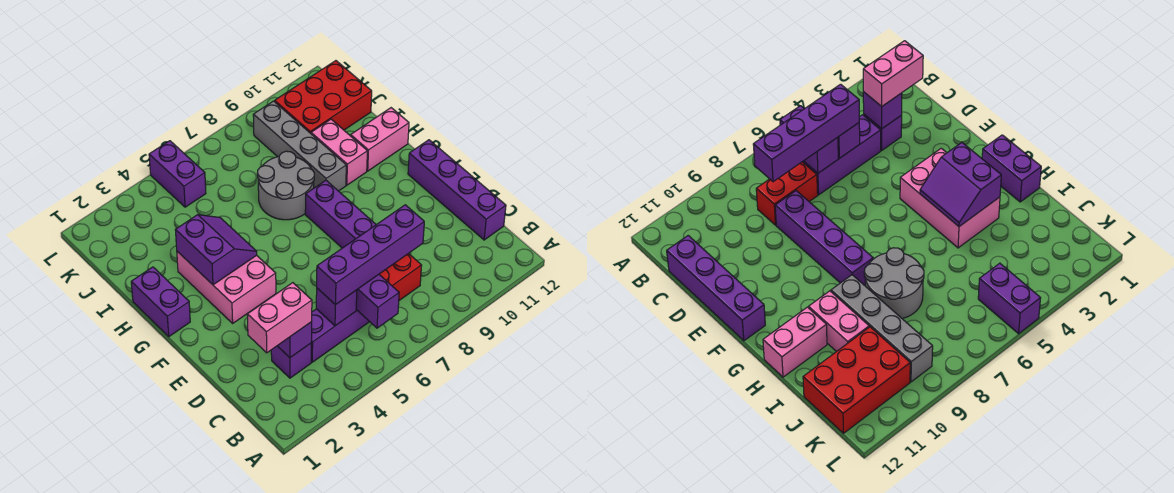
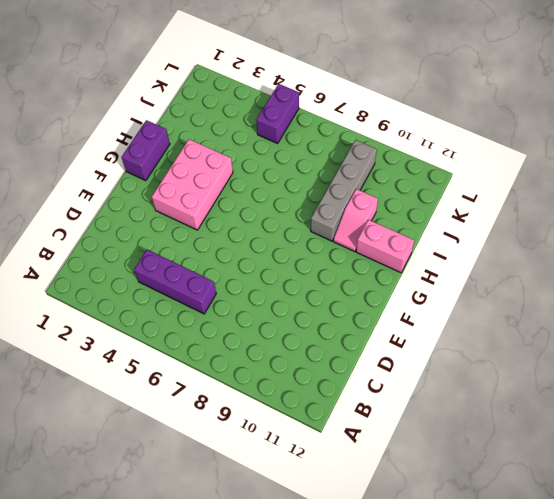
pink slope H10:I10 level 1 top I -> pink brick H10:I10 level 1
none -> purple brick C3 level 1
none -> red brick C7:C8 level 1
none -> purple brick C12:F12 level 1

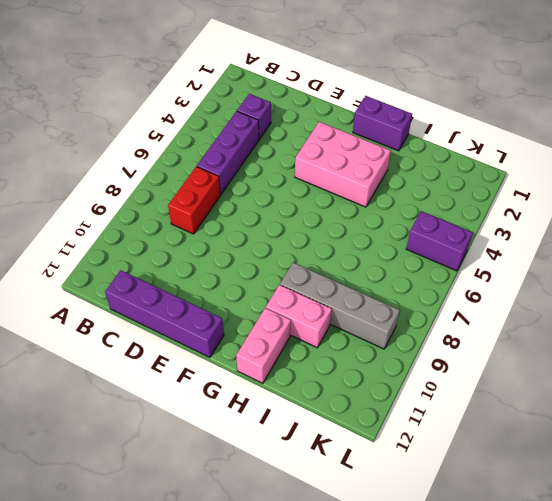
none -> purple brick D8:G8 level 1
none -> grey round brick H7:I8 level 1
none -> red brick J10:K12 level 1

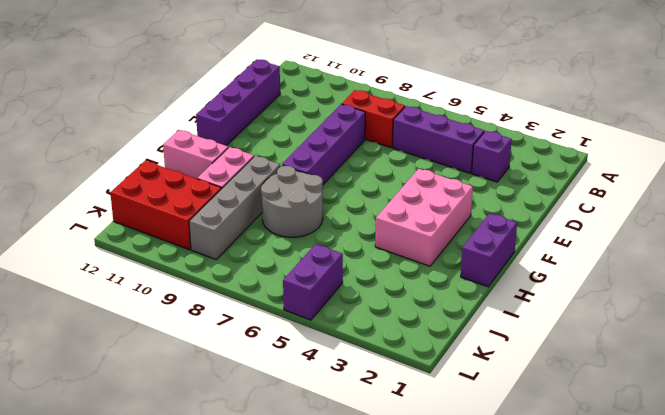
none -> purple brick B6:C6 level 2
none -> purple brick C3 level 2
none -> purple brick C5 level 2

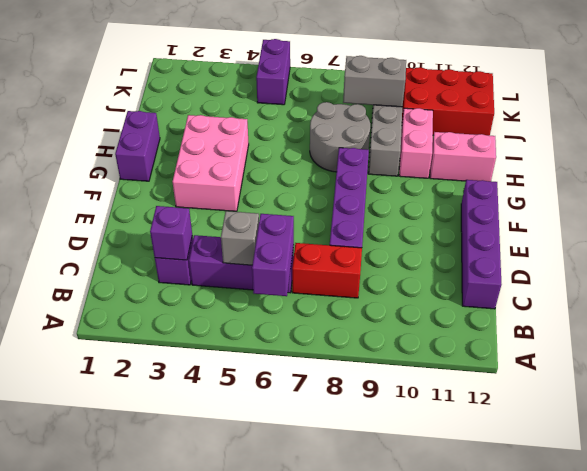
grey brick C5 level 2 -> purple brick C5 level 2
grey brick J8:J9 level 2 -> none
none -> purple slope G3:H4 level 2 top 3
none -> pink brick C2:C3 level 3
none -> purple brick C5:C8 level 3

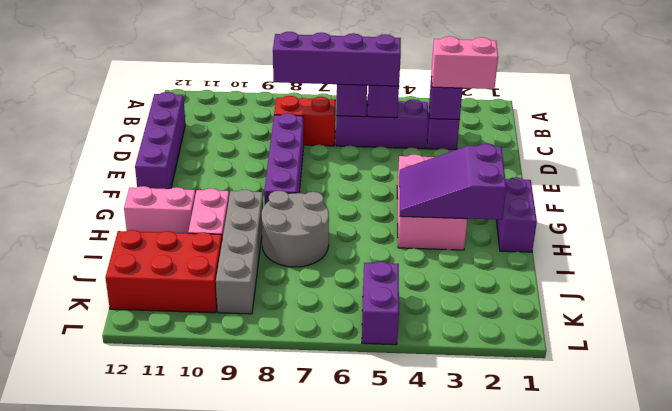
purple slope G2:H4 level 2 top 2 -> purple slope G3:H4 level 2 top 3

